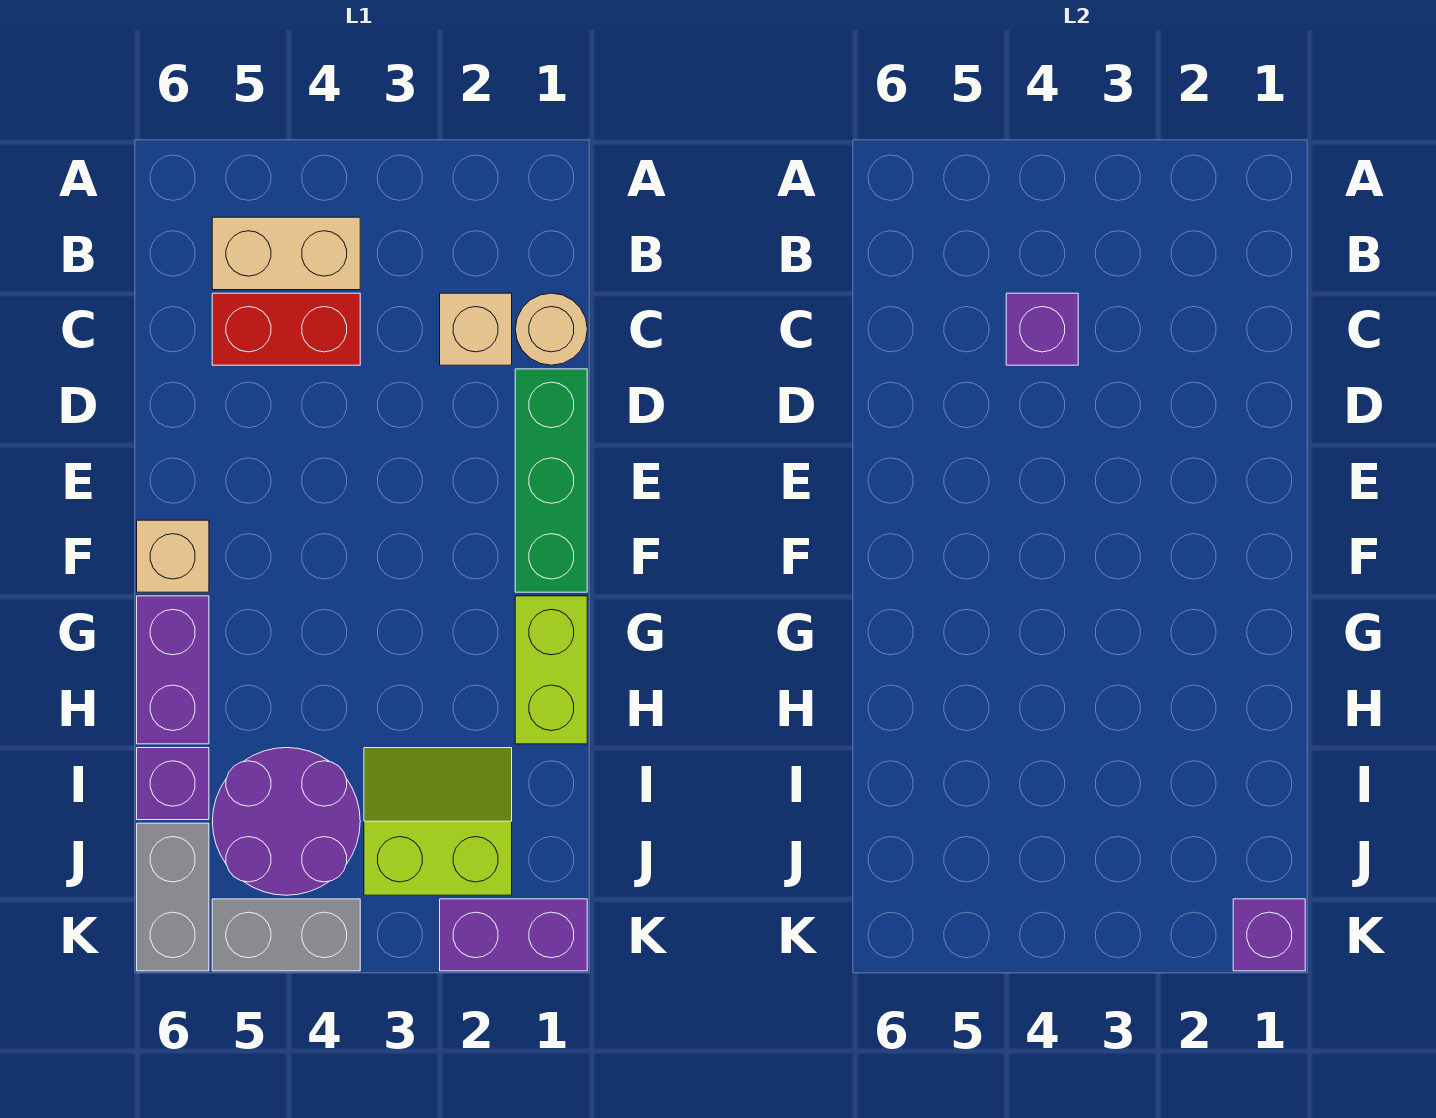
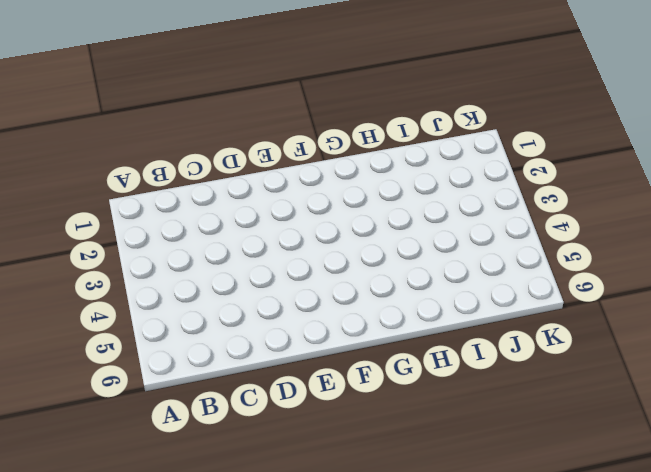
none -> tan brick B4:B5 level 1
none -> tan round brick C1 level 1
none -> tan brick C2 level 1

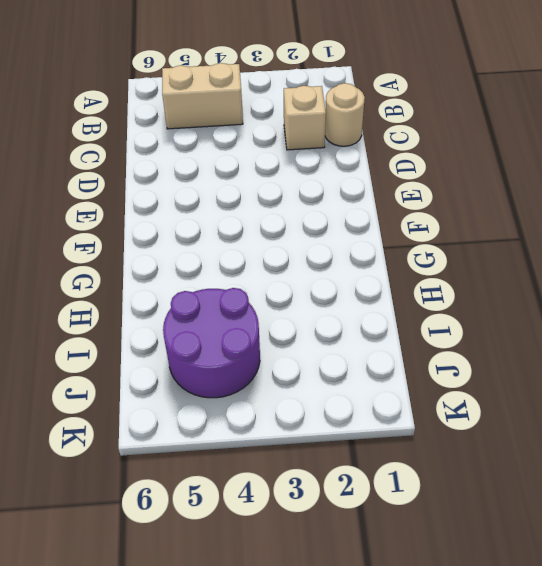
none -> red brick C4:C5 level 1
none -> green brick D1:F1 level 1
none -> tan brick F6 level 1

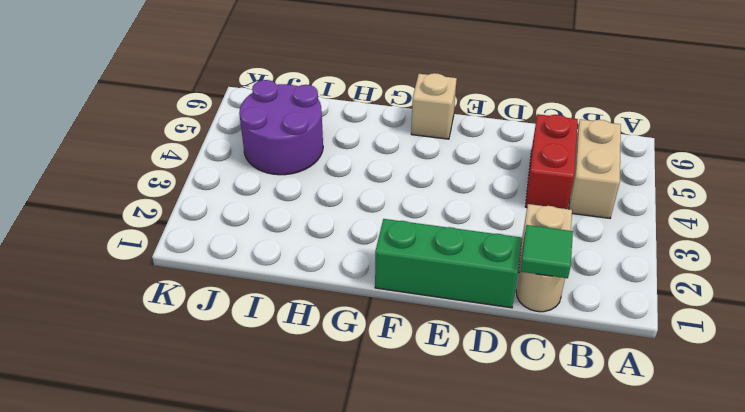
green tile C1 level 2 -> none
none -> lime brick G1:H1 level 1
none -> purple brick G6:H6 level 1
none -> lime slope I2:J3 level 1 top J

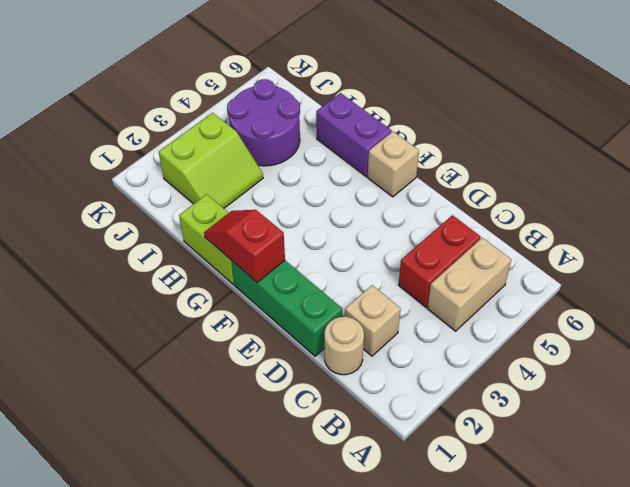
red slope F1:G1 level 2 top F -> none
none -> purple brick I6 level 1
none -> grey brick J6:K6 level 1
none -> purple brick K1:K2 level 1

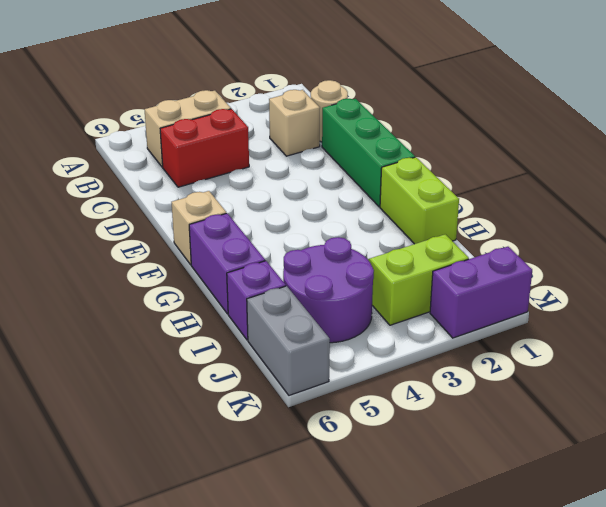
none -> grey brick K4:K5 level 1
none -> purple brick C4 level 2
none -> purple brick K1 level 2

